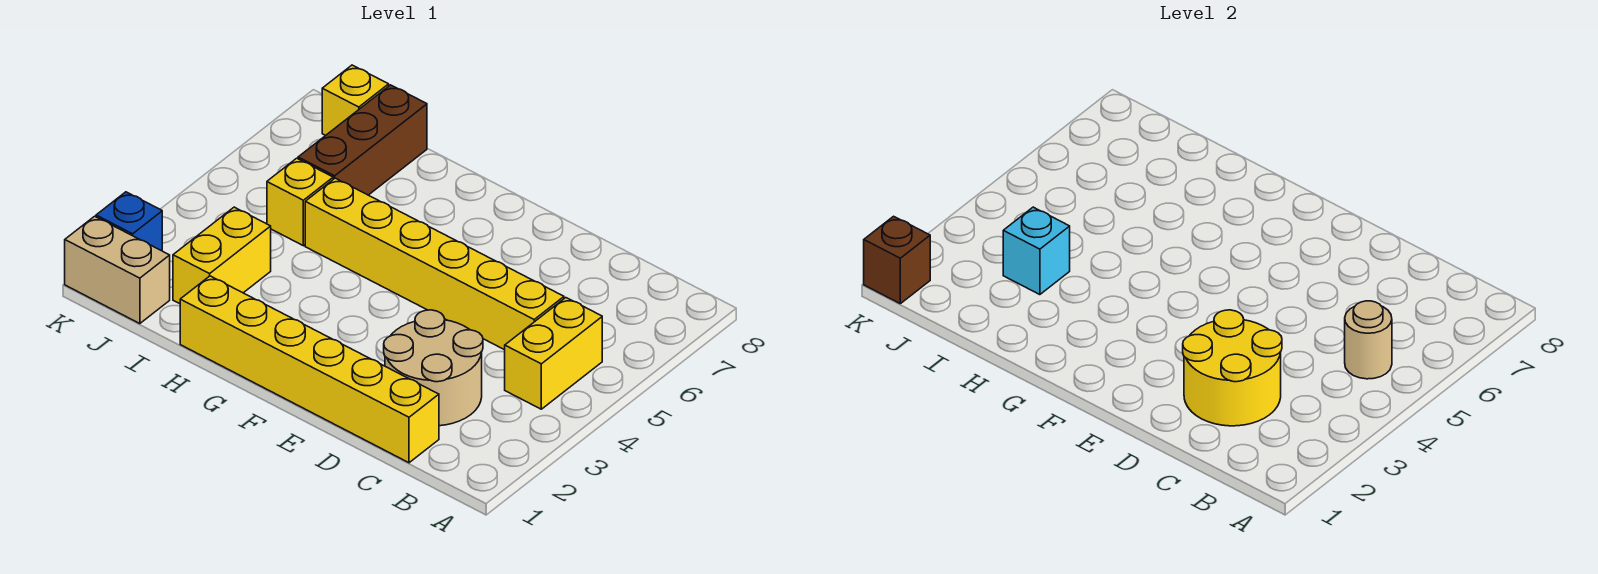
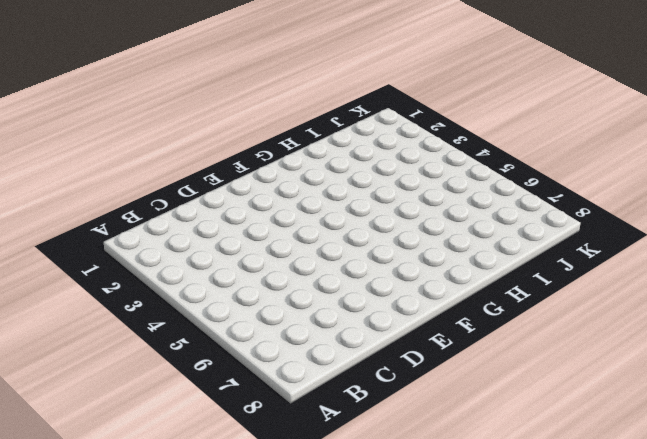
none -> yellow brick B4:B5 level 1
none -> yellow brick C1:H1 level 1
none -> tan round brick C2:D3 level 1

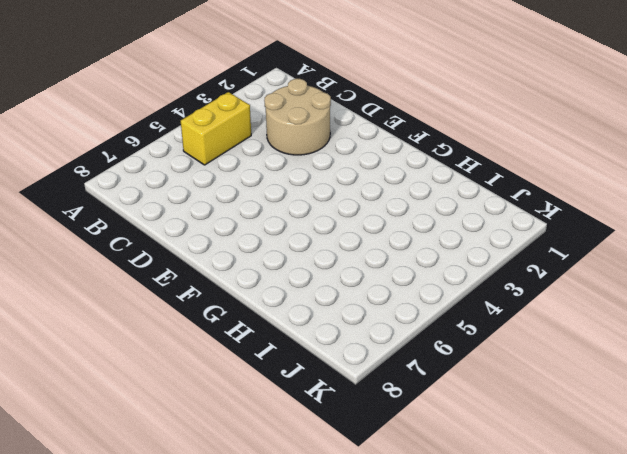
none -> yellow brick C1:H1 level 1
none -> yellow brick C5:H5 level 1
none -> yellow brick I2:I3 level 1

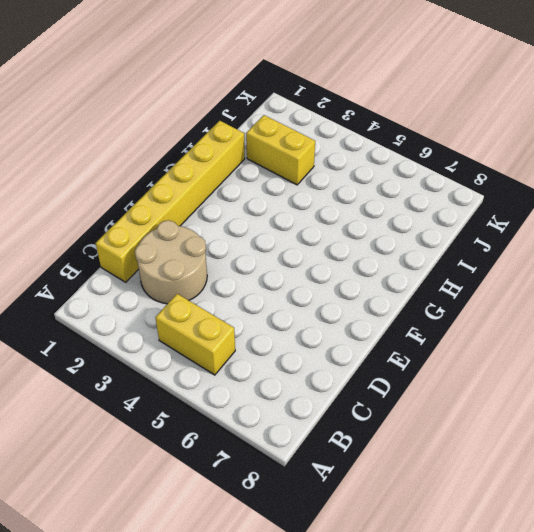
none -> yellow brick C5:H5 level 1
none -> yellow brick I5 level 1
none -> brown brick I6:I8 level 1

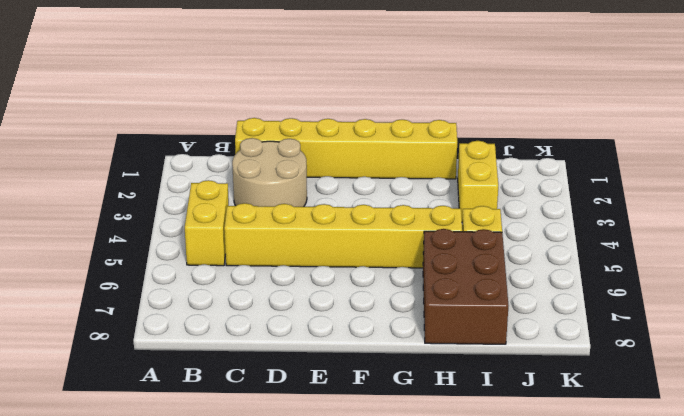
brown brick H6:I8 level 1 -> brown brick I6:I8 level 1
none -> tan brick J1:K1 level 1
none -> yellow brick J8 level 1
none -> blue brick K2 level 1

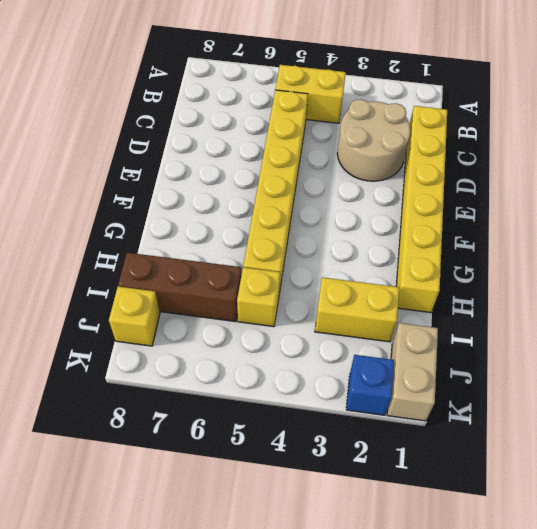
none -> tan round brick B5 level 2
none -> yellow round brick C2:D3 level 2
none -> cyan brick I3 level 2

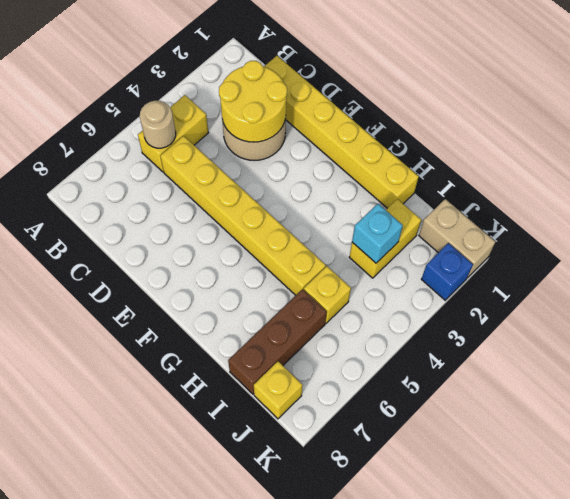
none -> brown brick K1 level 2

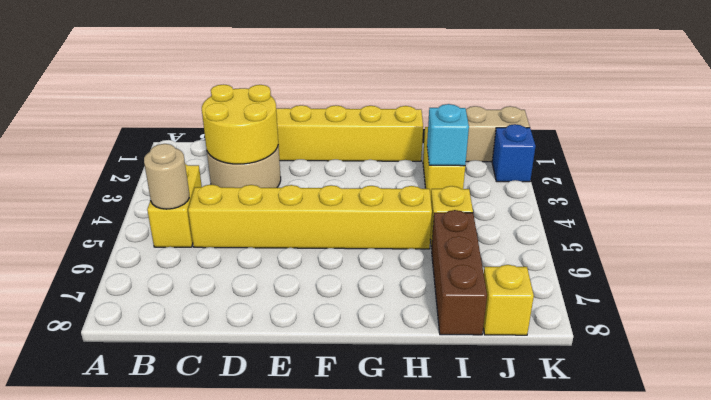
none -> brown brick K1 level 2

